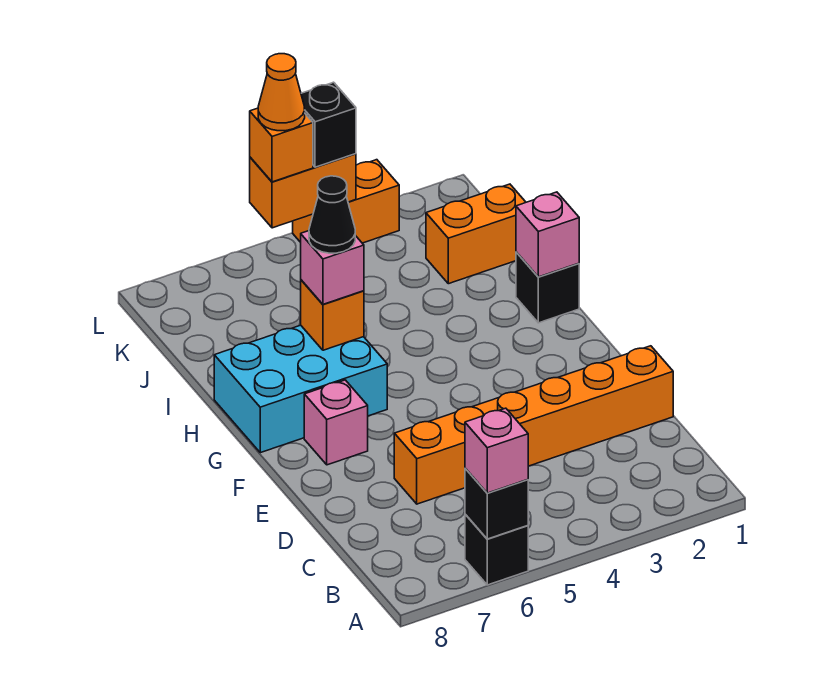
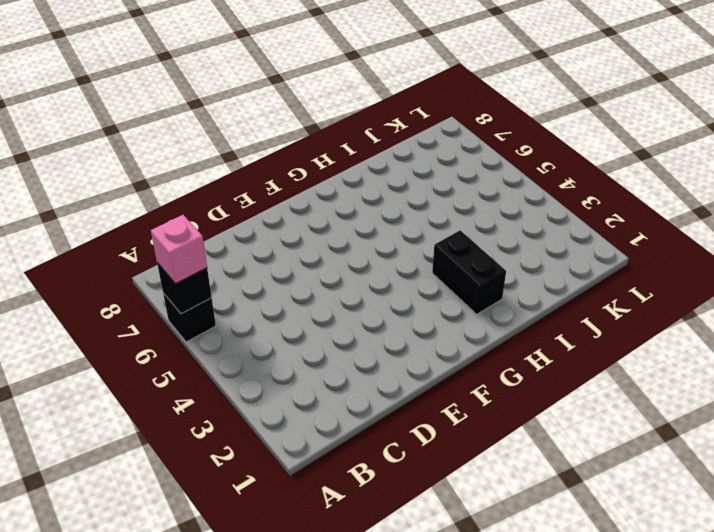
black brick H2:H3 level 1 -> none
none -> orange brick D1:D6 level 1
none -> pink brick F7 level 1
none -> cyan brick G6:H8 level 1

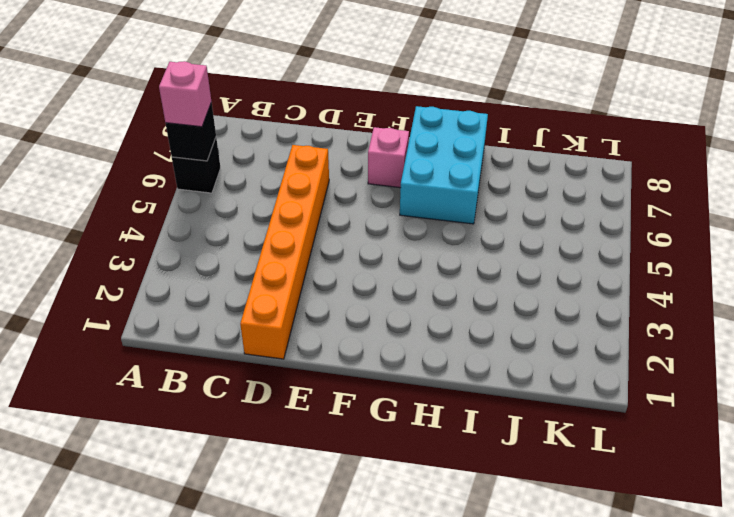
none -> black brick H1 level 1
none -> orange brick J1:J2 level 1
none -> orange brick L3:L4 level 1

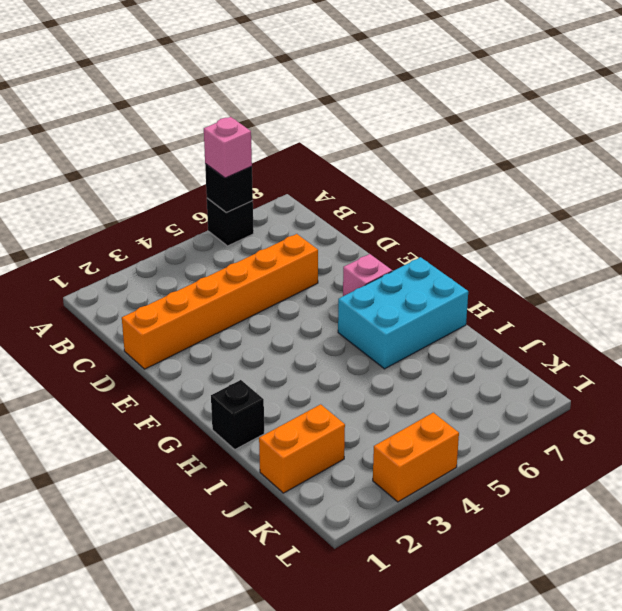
none -> pink brick H1 level 2
none -> orange brick H6 level 2
none -> orange brick L4:L5 level 2

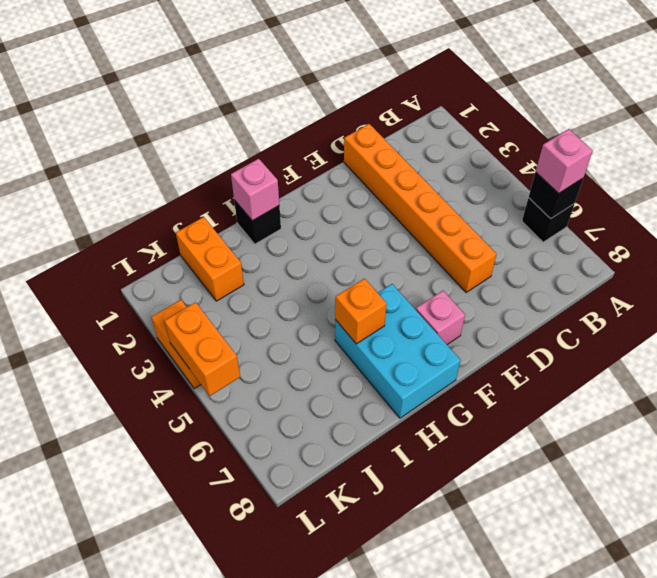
none -> pink brick H6 level 3
none -> black brick L4 level 3
none -> orange brick L5 level 3

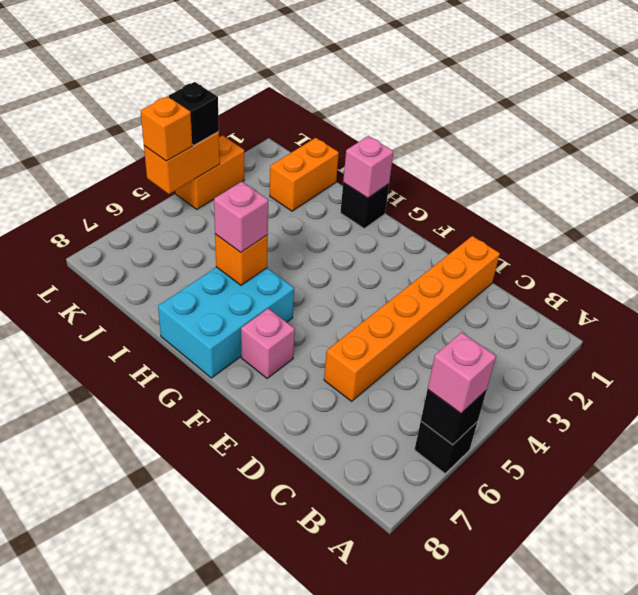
none -> black cone H6 level 4
none -> orange cone L5 level 4

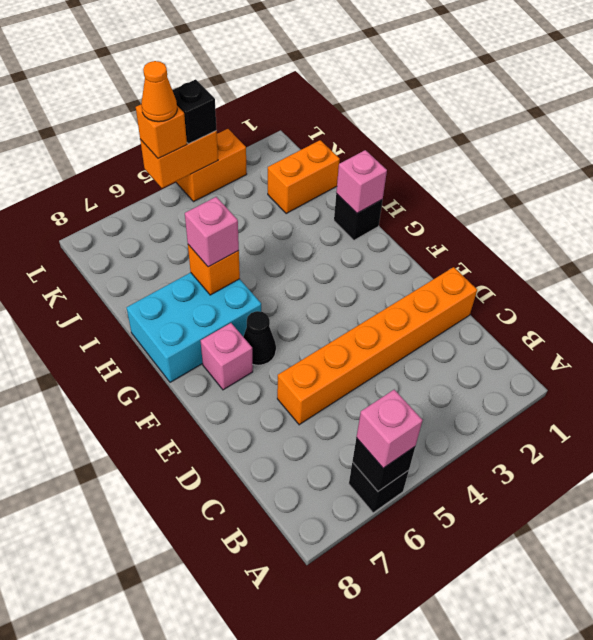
black cone F6 level 1 -> black cone H6 level 4

